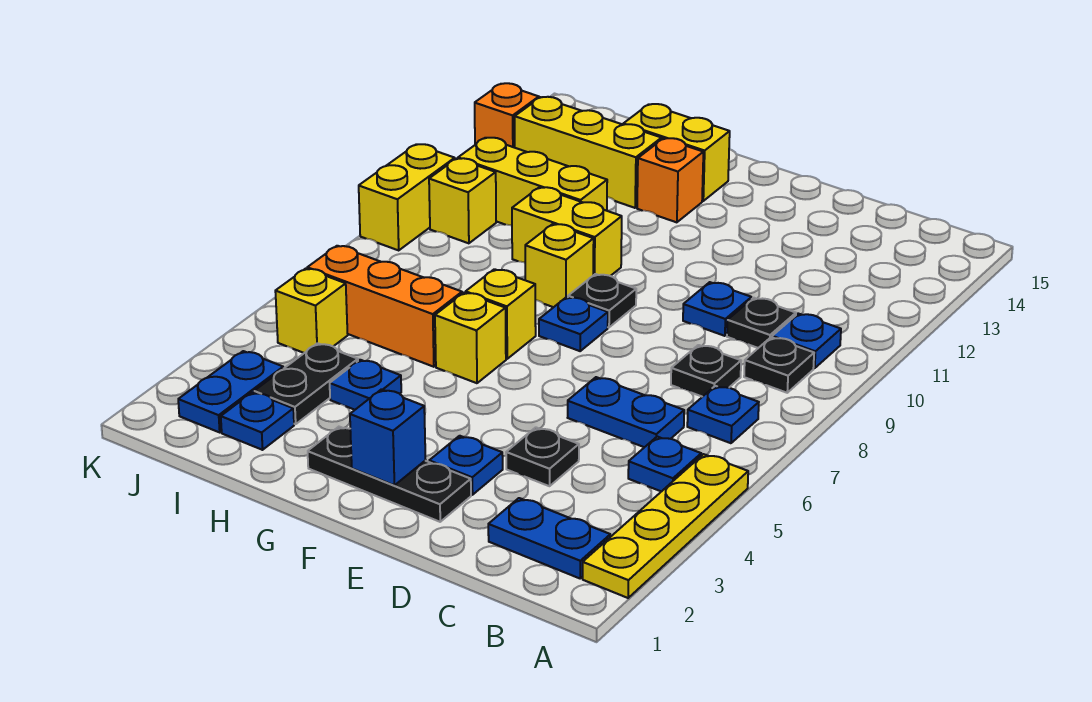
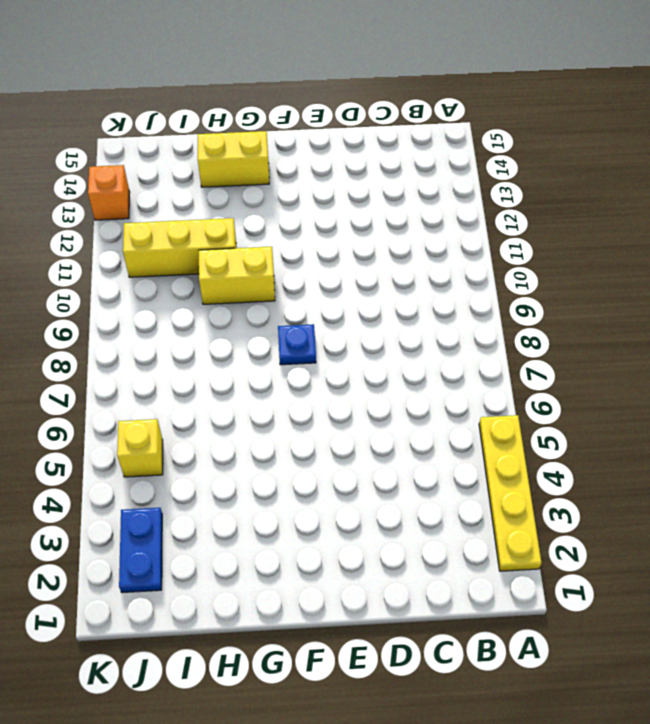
none -> blue plate B2:C2 level 1
none -> blue plate B5 level 1
none -> blue plate B7 level 1
none -> black plate B9 level 1

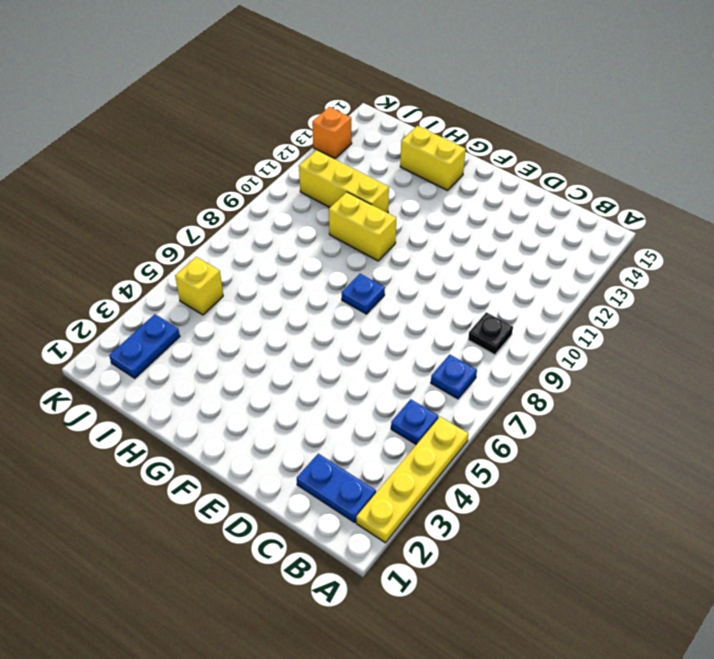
none -> blue plate B10 level 1
none -> blue plate C6:D6 level 1
none -> black plate C8 level 1
none -> black plate C10 level 1

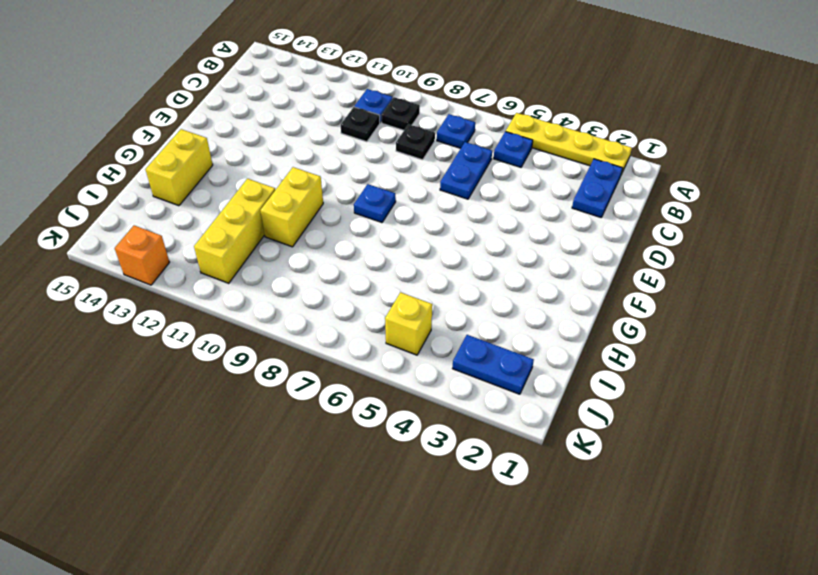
none -> black plate D4 level 1
none -> blue plate D10 level 1
none -> black plate E2:G2 level 1
none -> blue plate E3 level 1

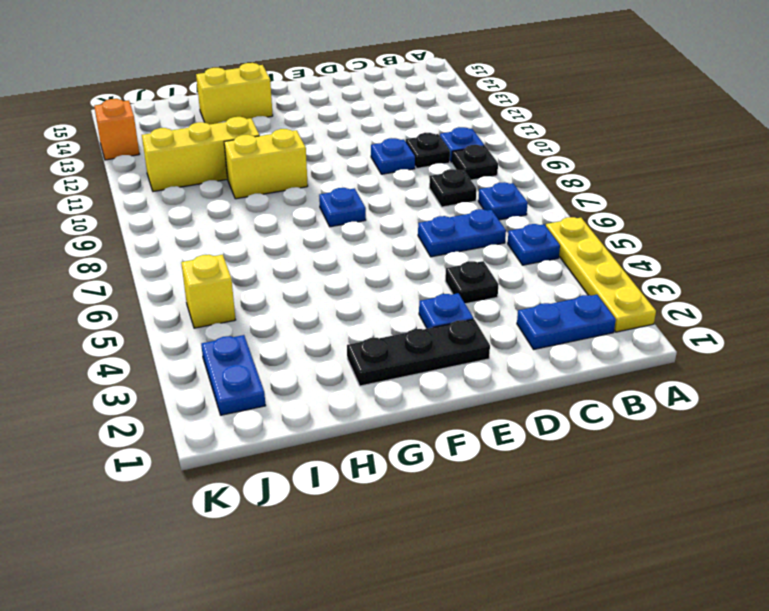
none -> black plate F9 level 1
none -> yellow brick G6 level 1
none -> yellow brick G7 level 1
none -> yellow brick G9 level 1

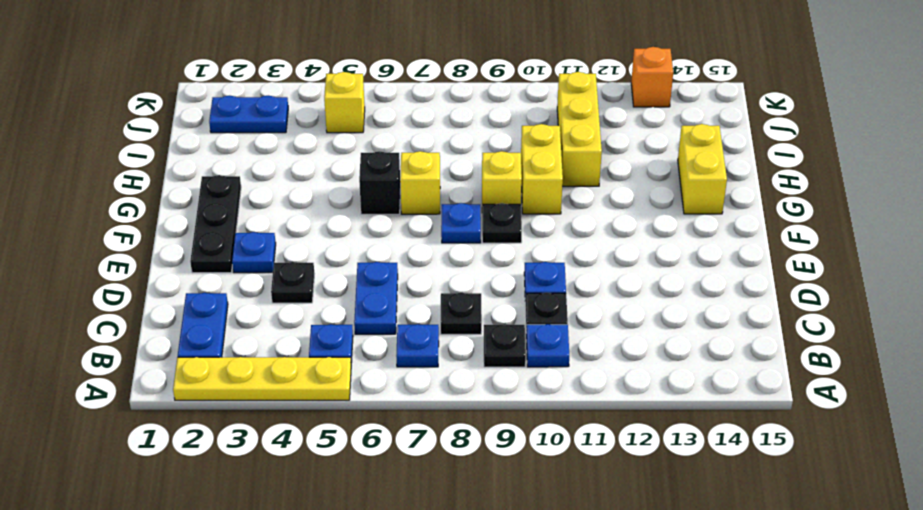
black brick G6 level 1 -> yellow brick G6 level 1
none -> orange brick G13 level 1
none -> blue plate H4 level 1
none -> orange brick H6:J6 level 1
none -> yellow brick H13:J13 level 1

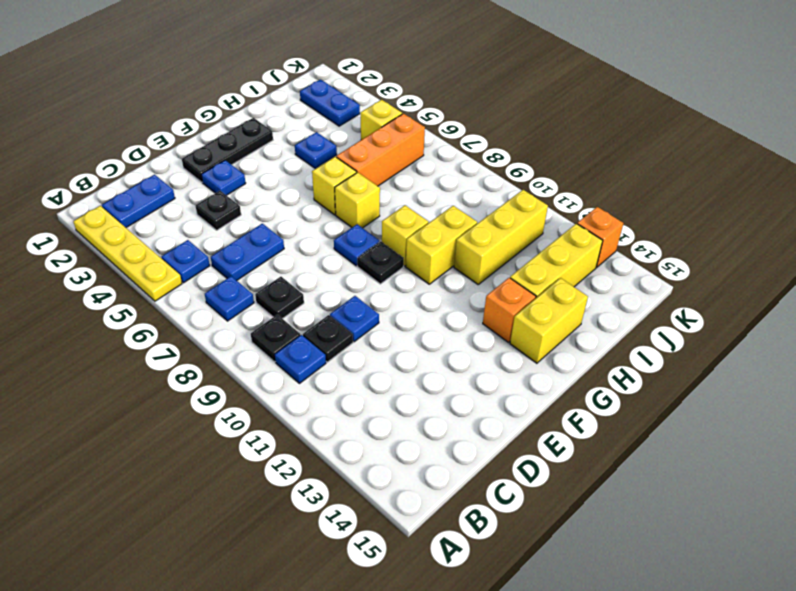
none -> blue plate I2 level 1
none -> black plate I3:I4 level 1
none -> yellow brick J10 level 1
none -> yellow brick K9:K10 level 1

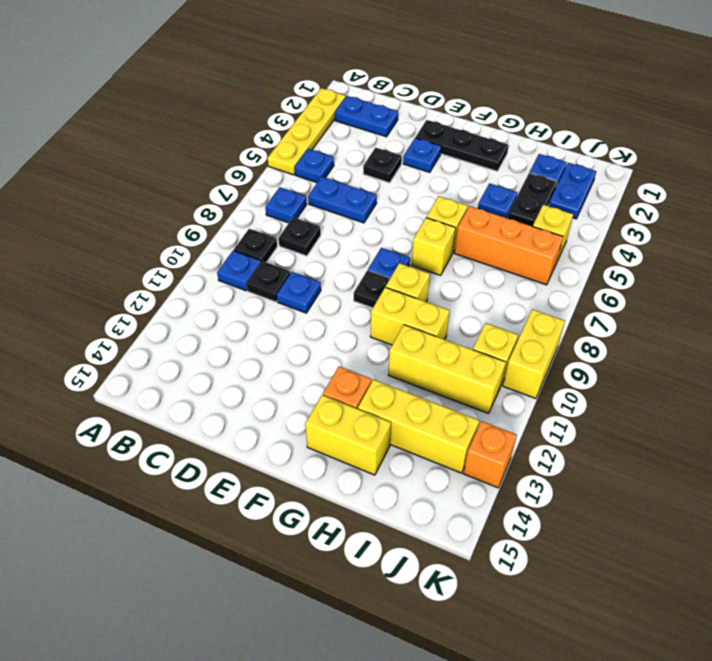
none -> blue brick F2 level 2

